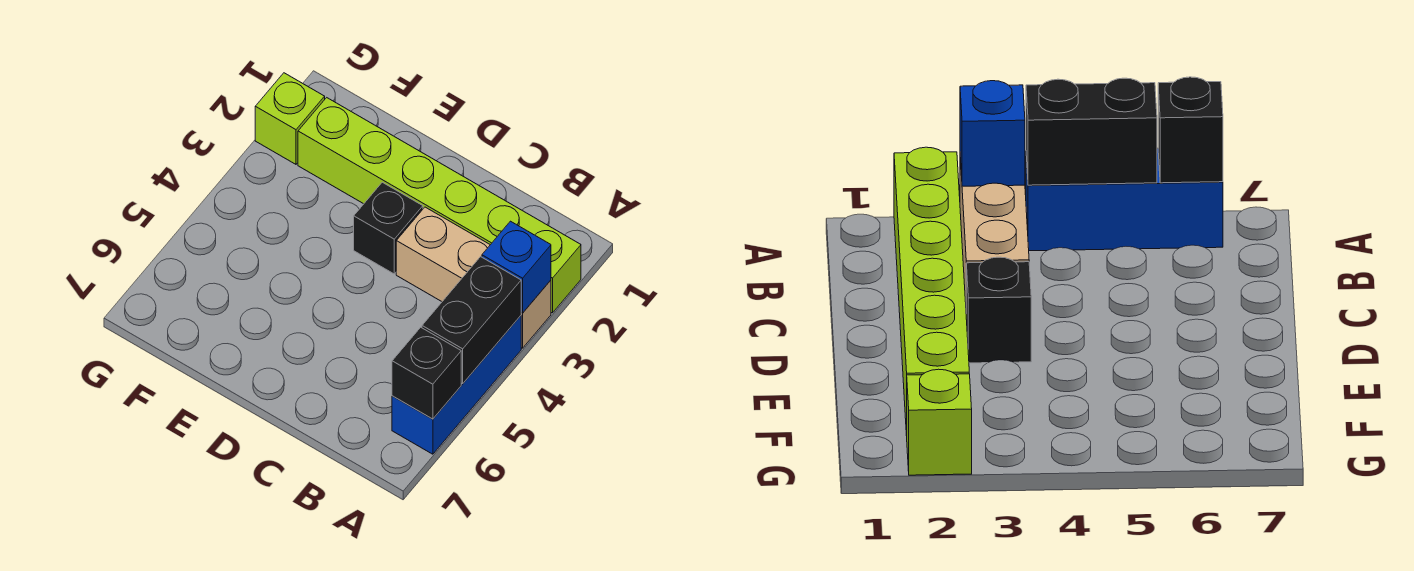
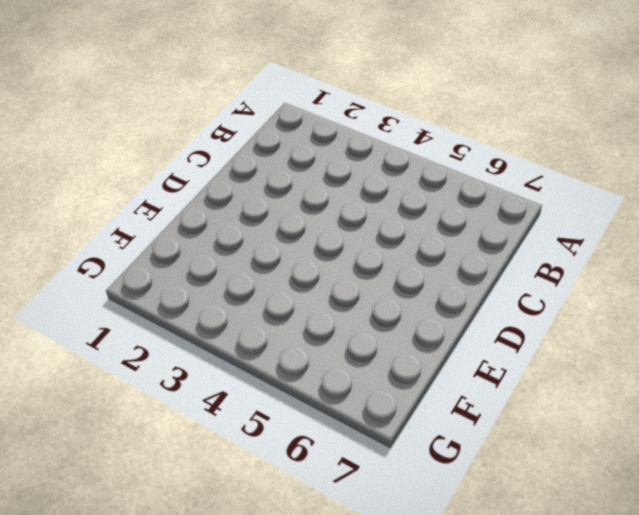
none -> lime brick A2:F2 level 1
none -> tan brick A3:C3 level 1

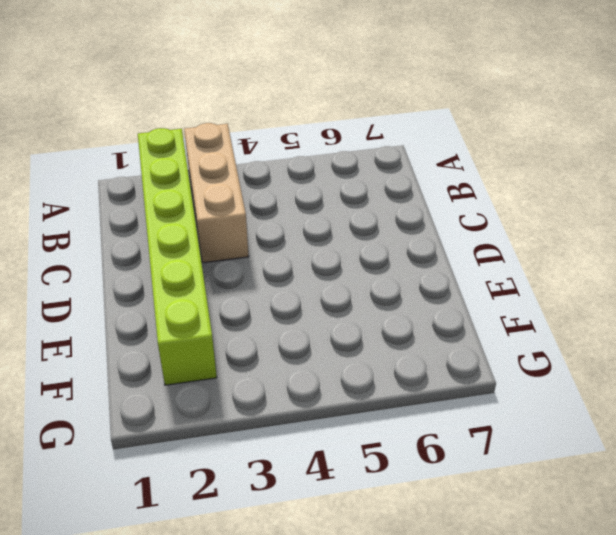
none -> blue brick A4:A6 level 1
none -> black brick D3 level 1

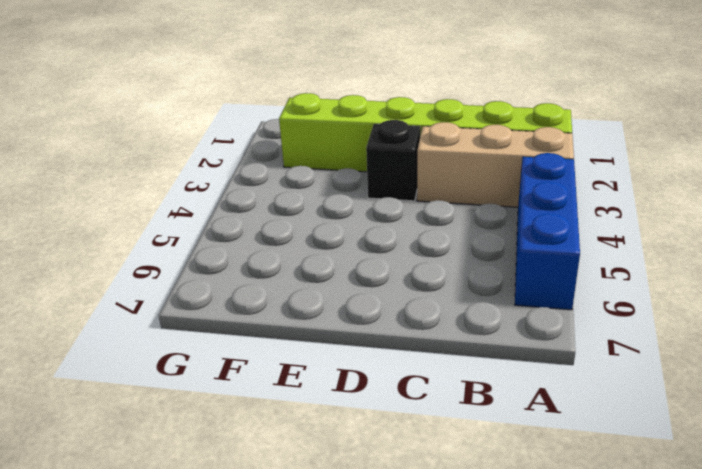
none -> lime brick G2 level 1
none -> blue brick A3 level 2

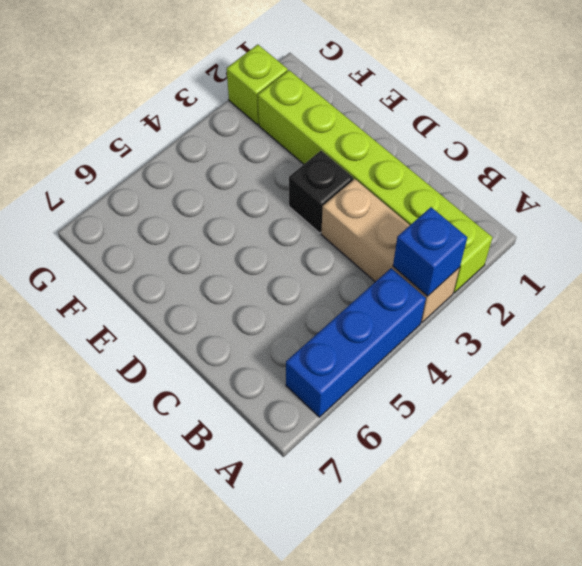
none -> black brick A4:A5 level 2
none -> black brick A6 level 2

